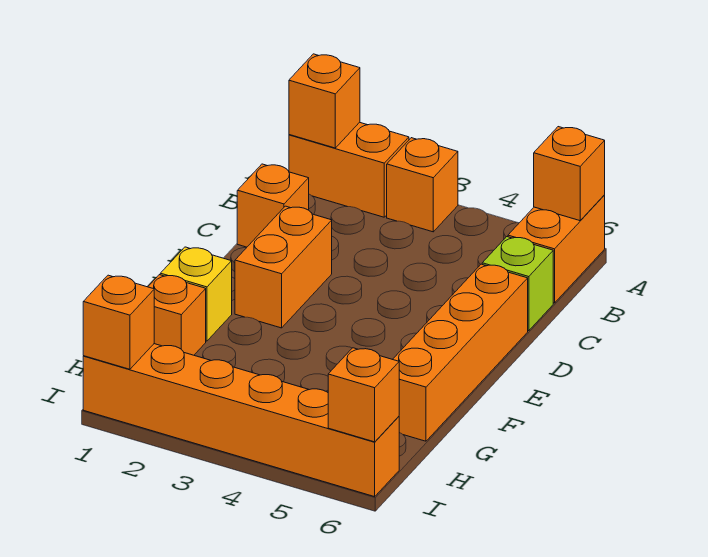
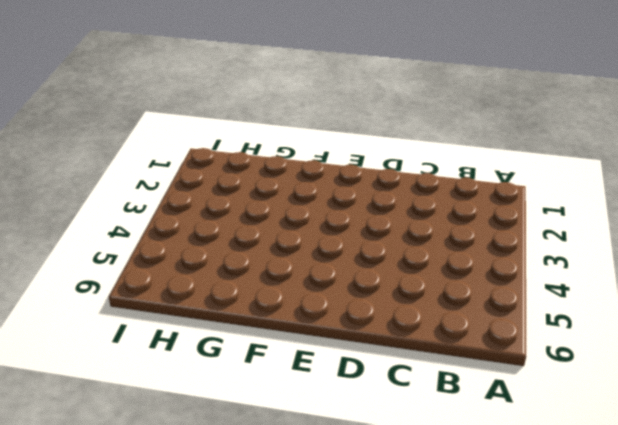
none -> orange brick A1:A2 level 1
none -> orange brick A3 level 1
none -> orange brick A6:B6 level 1

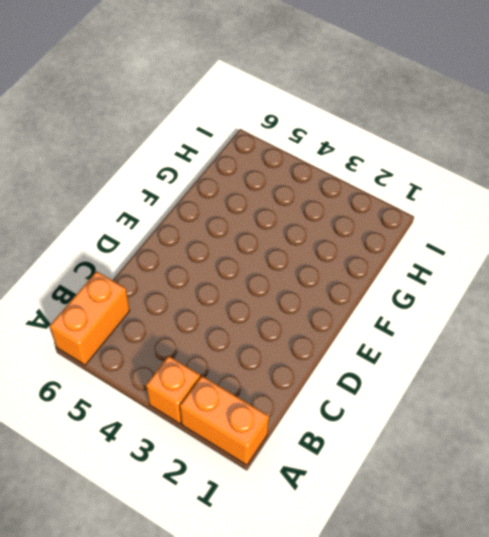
none -> orange brick C1 level 1
none -> lime brick C6 level 1
none -> orange brick D2:E2 level 1

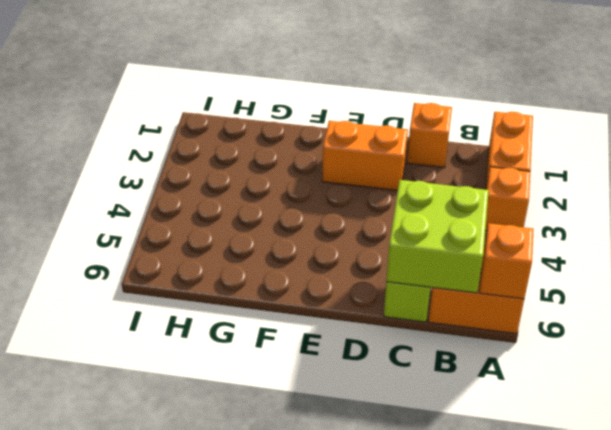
lime brick B5:C6 level 2 -> none
none -> orange brick D6:G6 level 1
none -> yellow brick F1 level 1
none -> orange brick G1 level 1

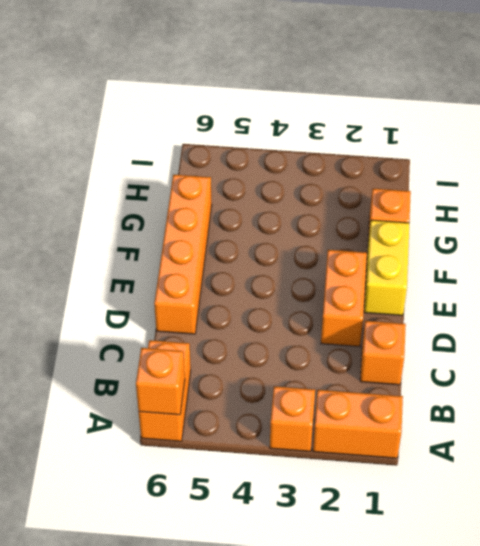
yellow brick E1:F1 level 1 -> yellow brick F1 level 1
none -> lime brick C6 level 1
none -> orange brick I1:I6 level 1
none -> orange brick A1 level 2

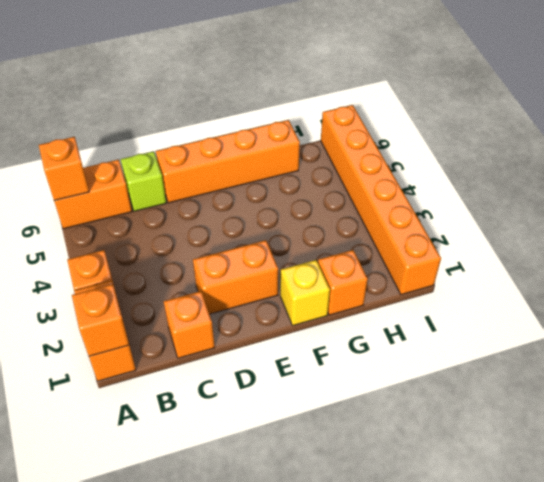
none -> orange brick I1 level 2
none -> orange brick I6 level 2

